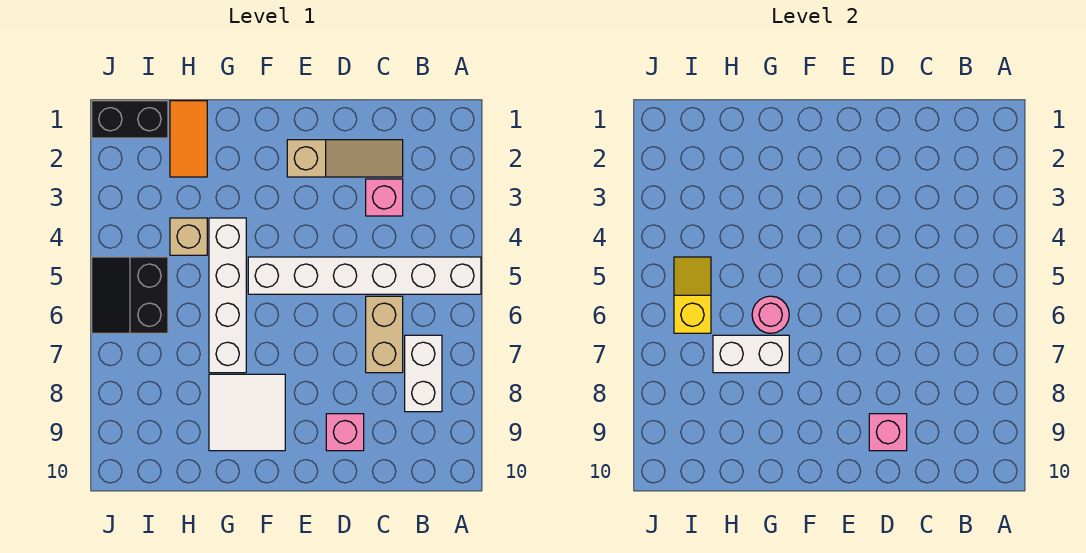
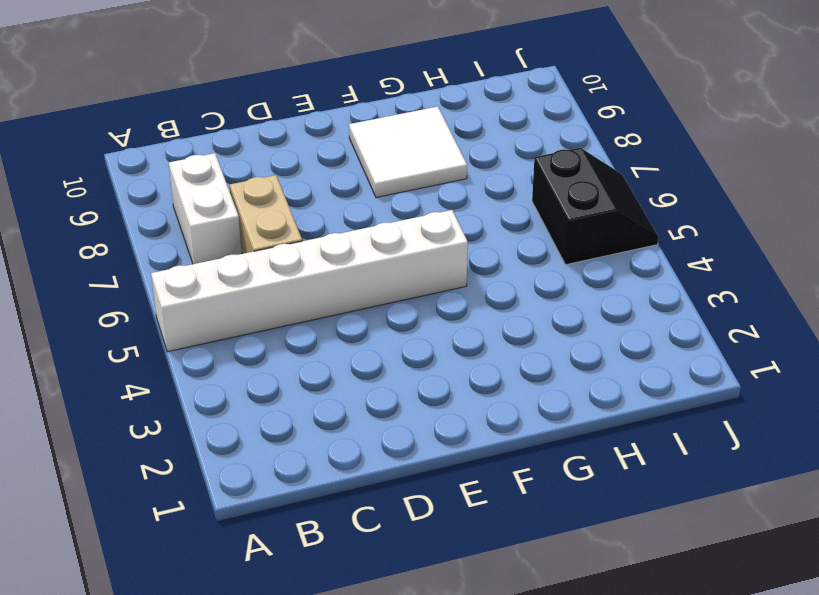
none -> tan slope C2:E2 level 1 top E
none -> pink brick C3 level 1
none -> pink brick D9 level 1

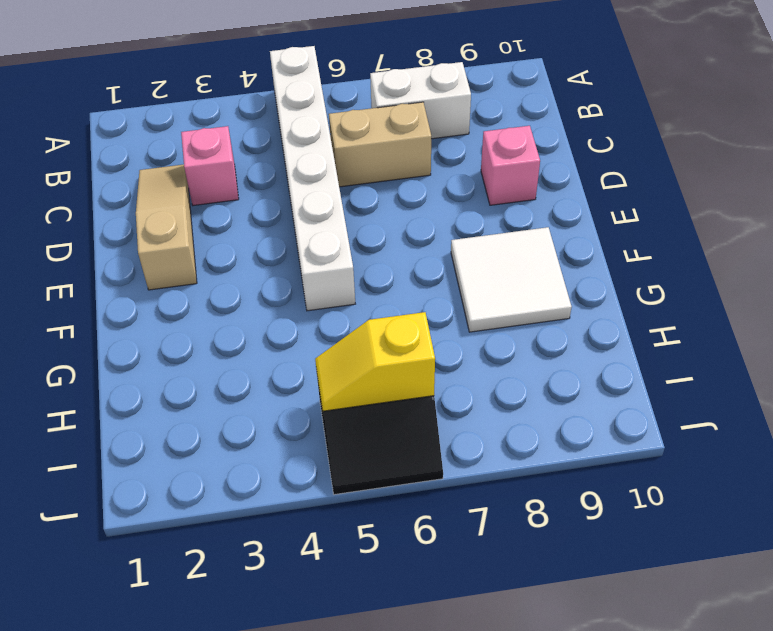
none -> white brick G4:G7 level 1
none -> orange tile H1:H2 level 1
none -> tan brick H4 level 1

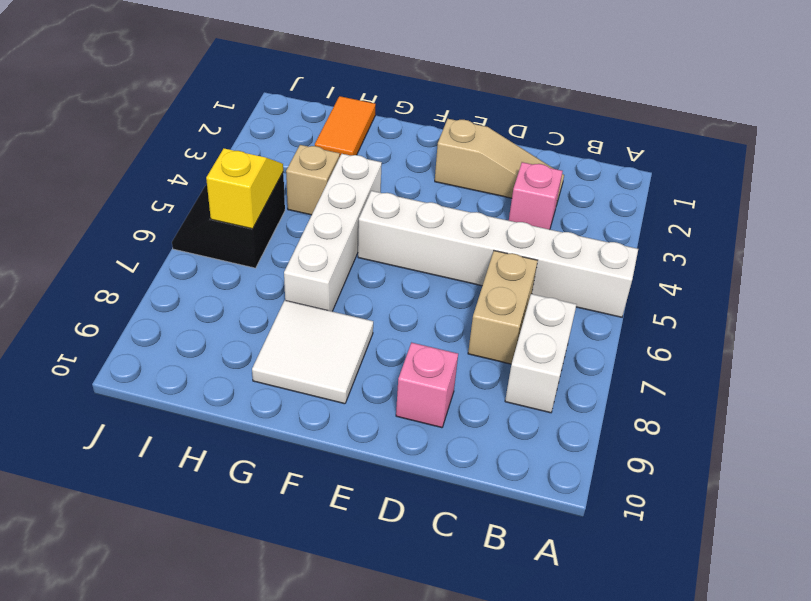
none -> black brick I1:J1 level 1
none -> pink brick D9 level 2
none -> pink round brick G6 level 2

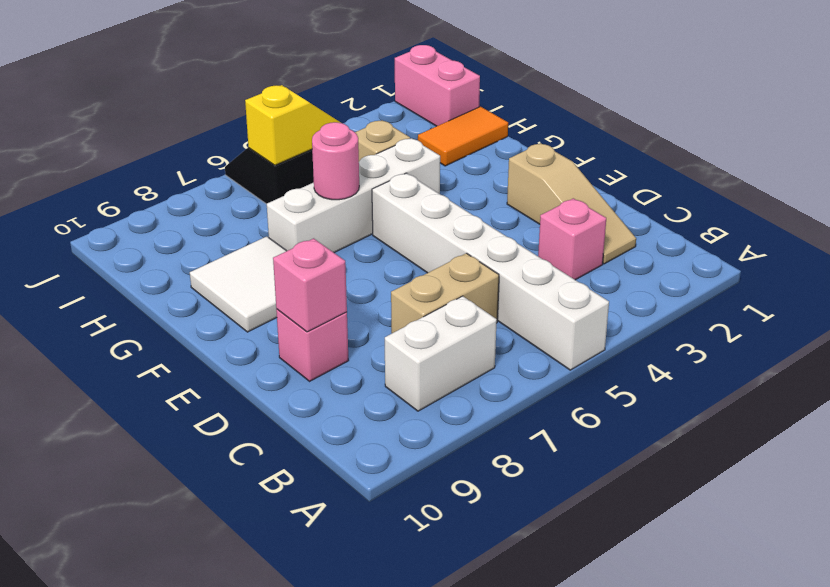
pink brick I1:J1 level 1 -> black brick I1:J1 level 1
none -> white brick G7:H7 level 2

